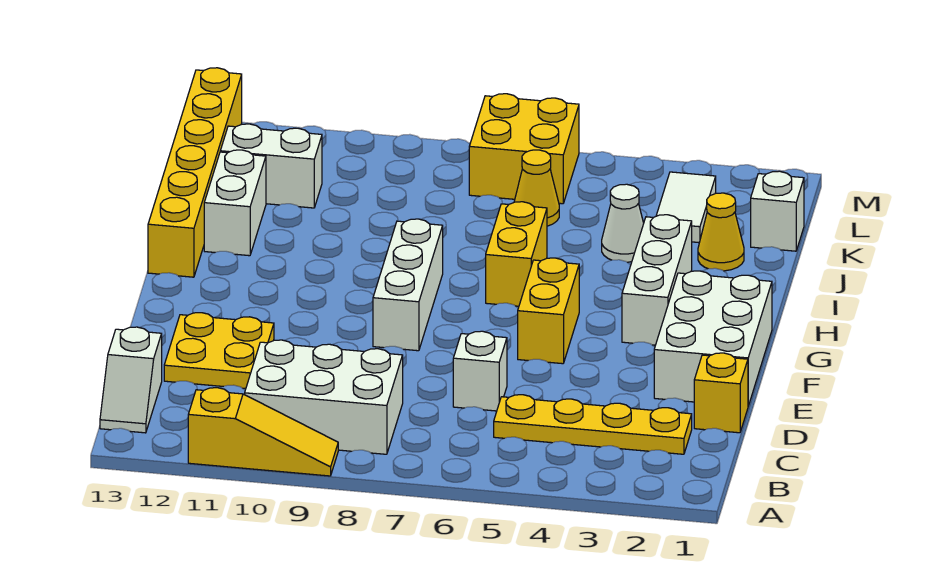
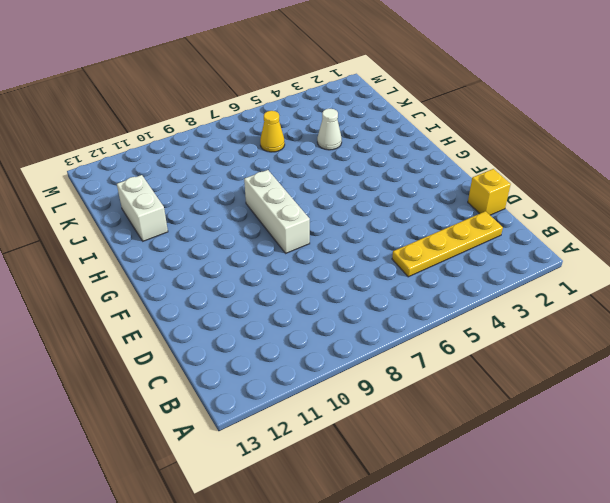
none -> yellow slope A9:A11 level 1 top 11
none -> white brick B8:C10 level 1
none -> white slope B13:C13 level 1 top C

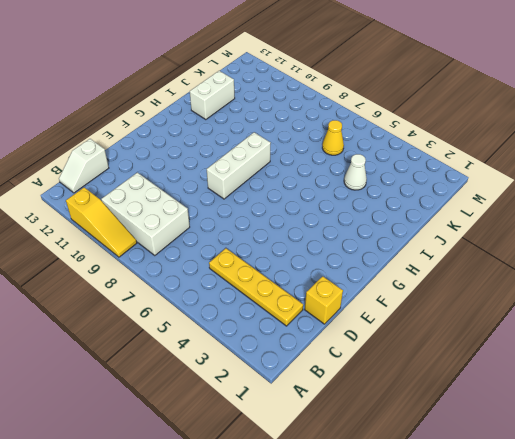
none -> white brick D6 level 1
none -> yellow plate D11:E12 level 1
none -> white brick E1:G2 level 1

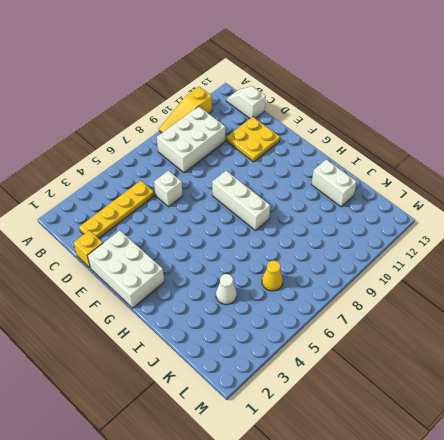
none -> yellow brick F5:G5 level 1
none -> white brick G3:I3 level 1
none -> yellow brick H6:I6 level 1

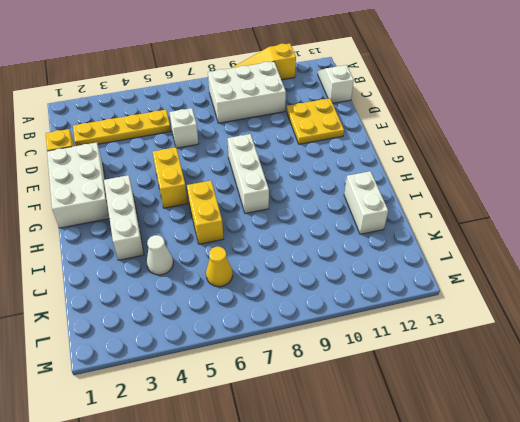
none -> yellow brick H13:M13 level 1
none -> yellow cone J2 level 1
none -> white brick K1 level 1

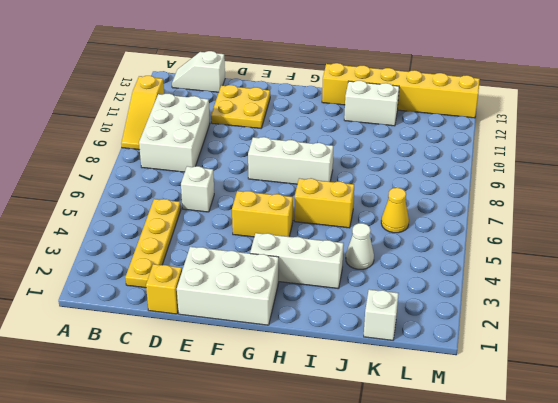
none -> yellow cone J2 level 1
none -> white tile K3:L3 level 1
none -> white brick K11:K12 level 1

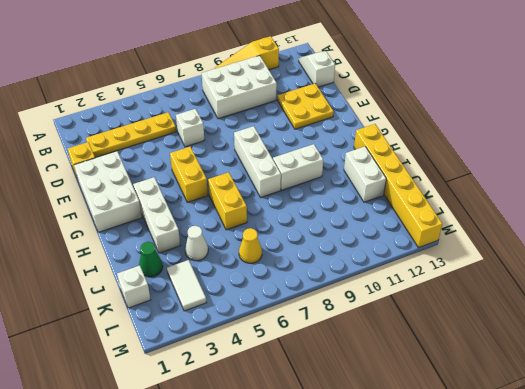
white brick H9:H10 level 1 -> white brick K11:K12 level 1
green cone J2 level 1 -> yellow cone J2 level 1
none -> yellow brick L6:M7 level 1

